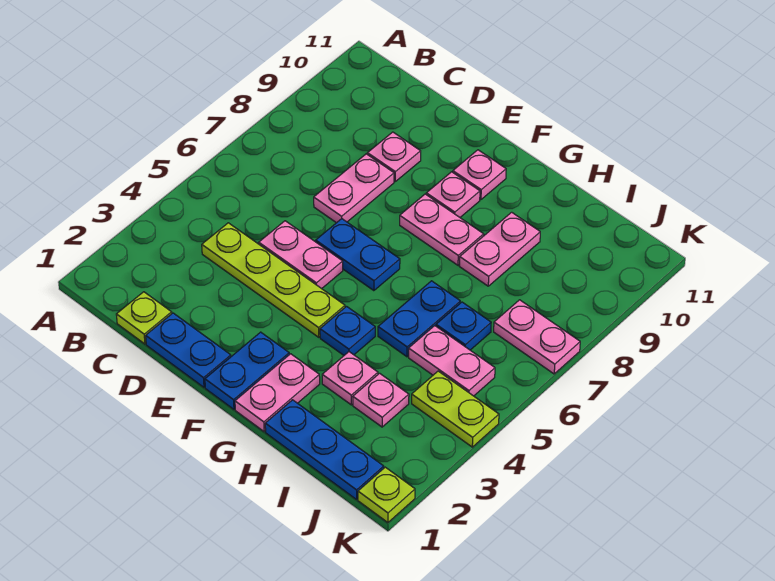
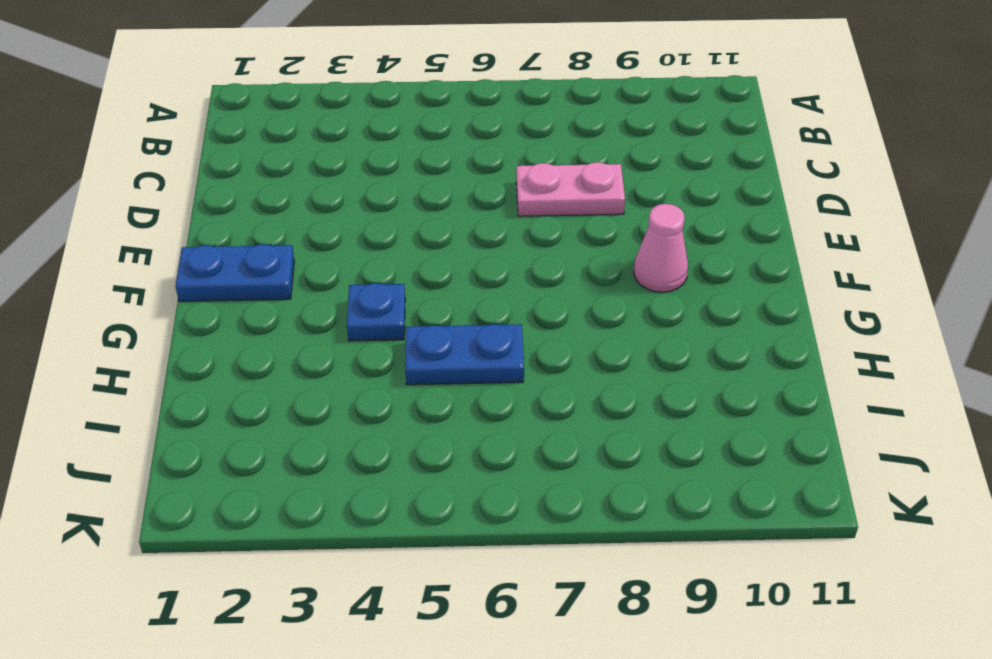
pink cone F9 level 1 -> pink plate F9 level 1
none -> lime plate C1 level 1
none -> lime plate C4:F4 level 1
none -> blue plate D1:E1 level 1

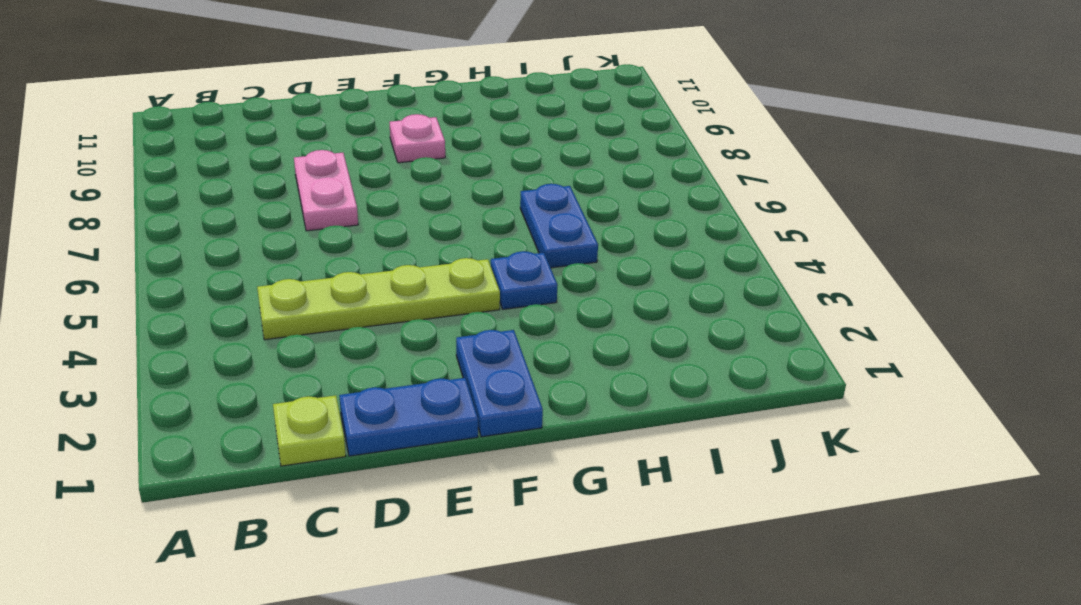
none -> pink plate D5:E5 level 1
none -> pink plate D9 level 1
none -> blue plate E6:F6 level 1

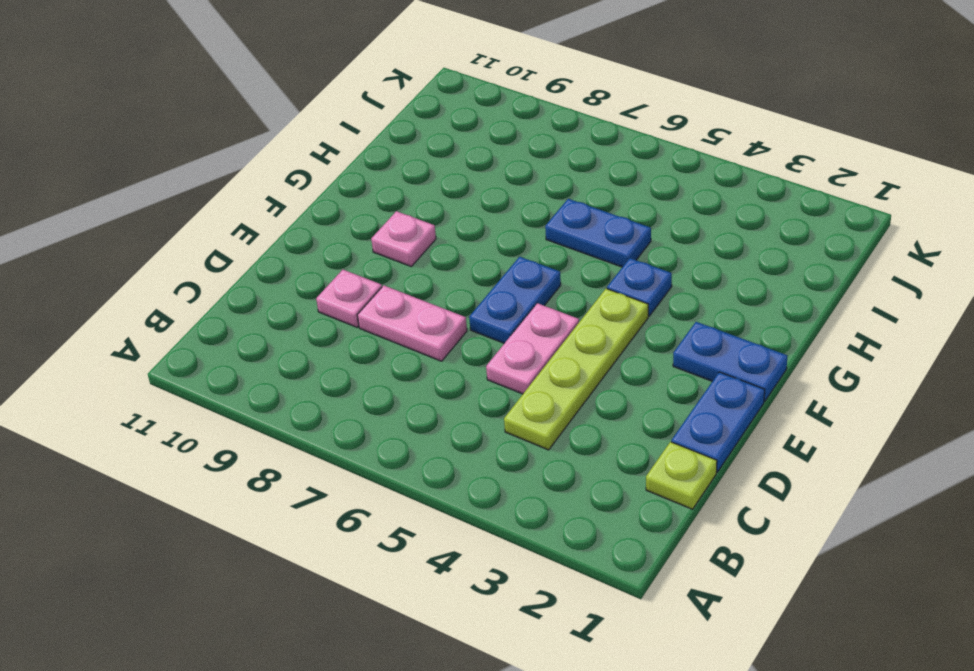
none -> pink plate F8:G8 level 1
none -> pink plate F10 level 1
none -> pink plate G1:G2 level 1

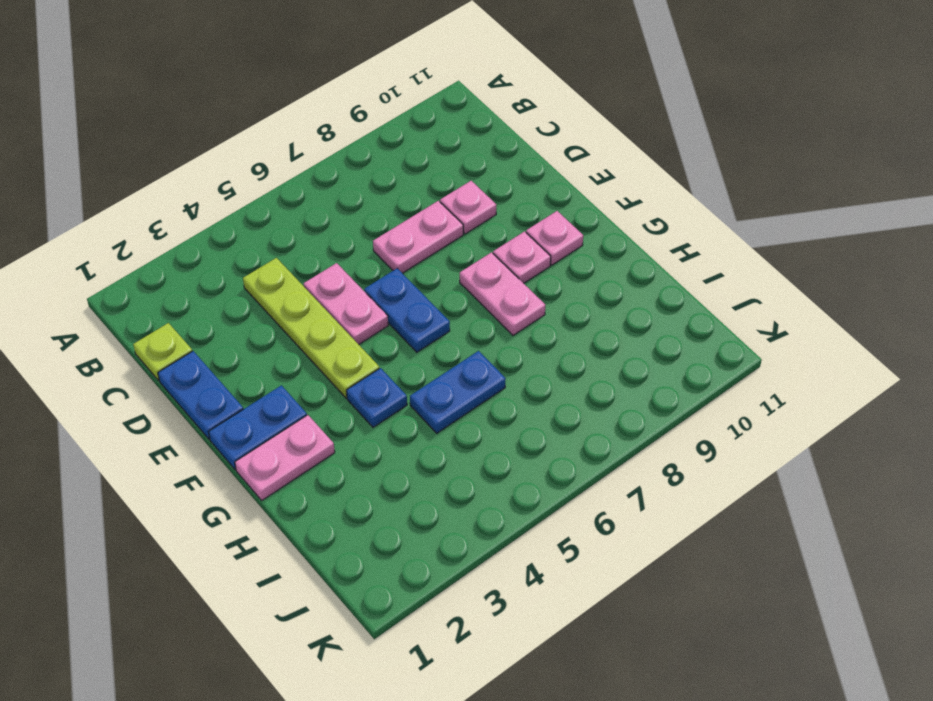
none -> blue plate H1:J1 level 1
none -> pink plate H3 level 1
none -> pink plate H8:H9 level 1

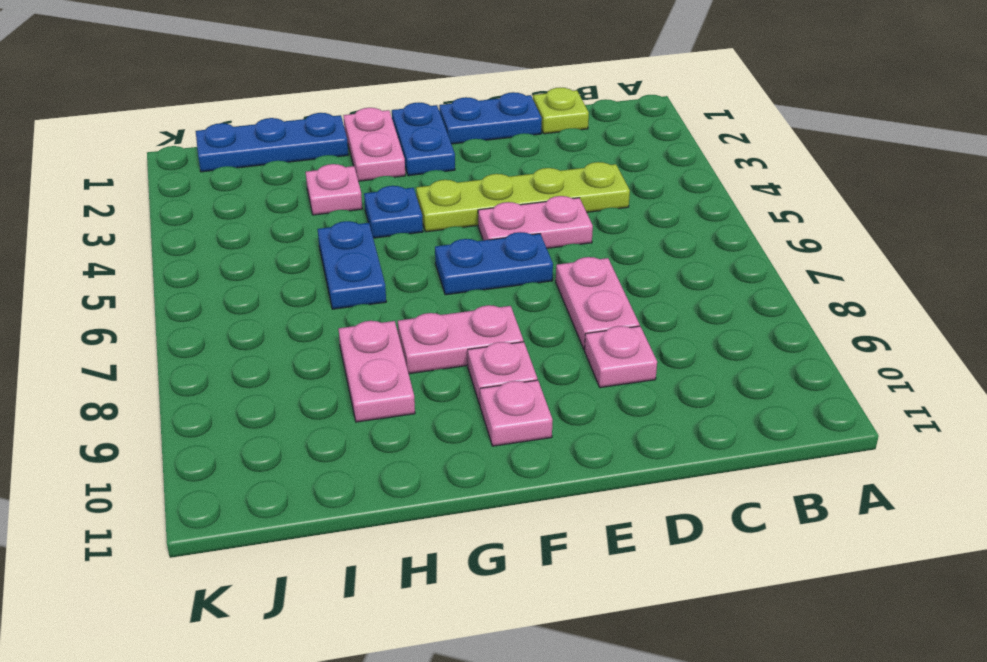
none -> pink plate I3 level 1
none -> pink plate I5:J5 level 1
none -> blue plate I6 level 1

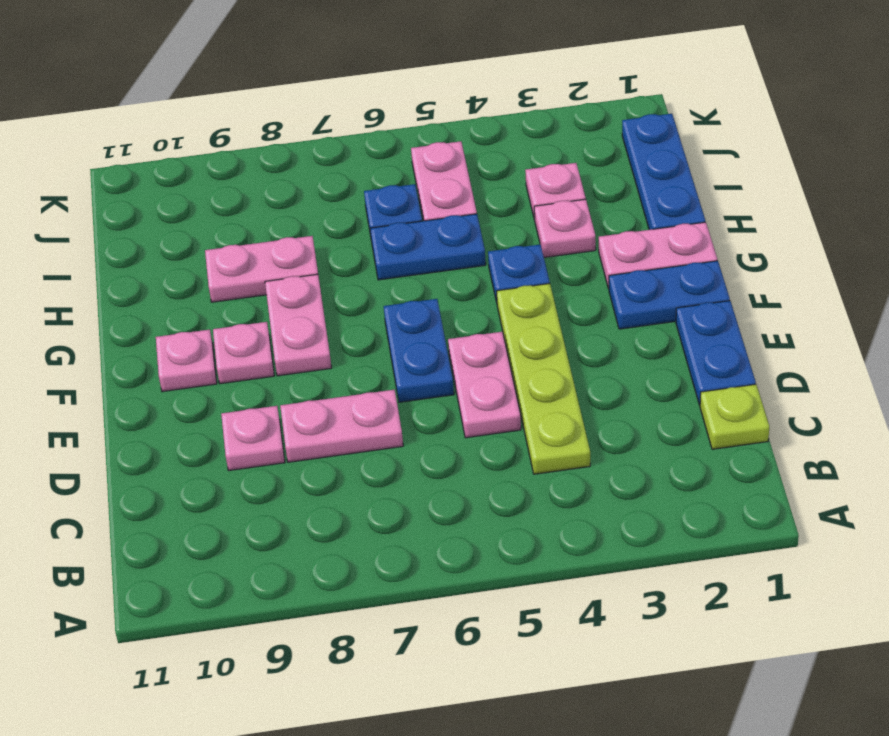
none -> lime plate J4:K4 level 1
none -> pink plate J7:K7 level 1
none -> lime plate K1 level 1

